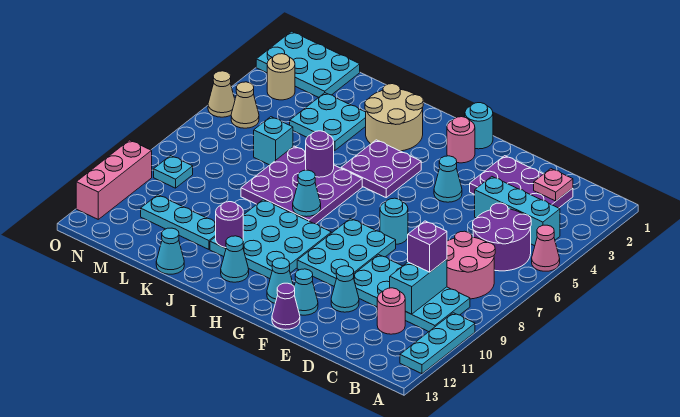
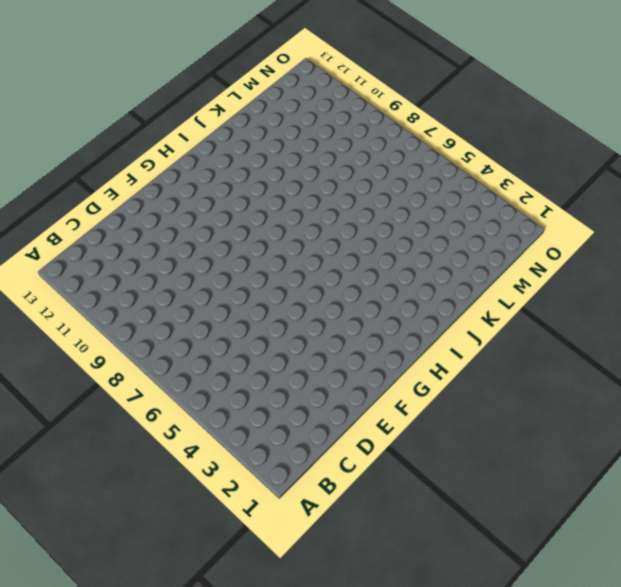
none -> pink cone A5 level 1
none -> cyan plate A10:A12 level 1
none -> cyan brick B4:D4 level 1
none -> purple round brick B5:C6 level 1

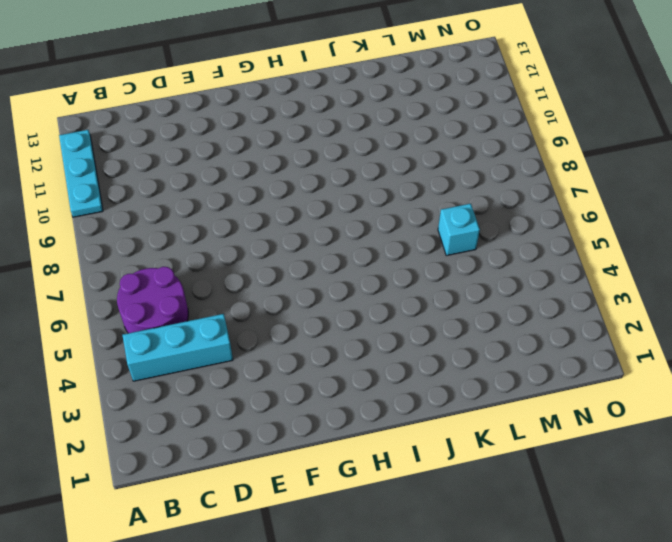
none -> pink cone A5 level 1
none -> pink round brick B7:C8 level 1
none -> cyan plate B9:E10 level 1
none -> purple plate C2:E3 level 1

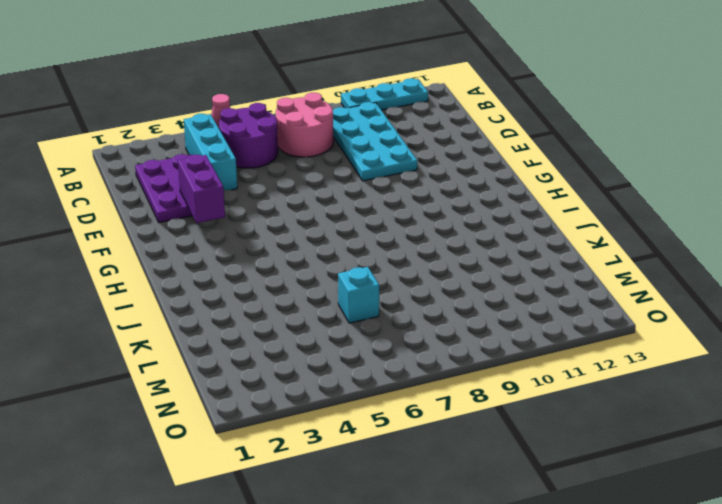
purple brick E3:F3 level 2 -> none
none -> pink round brick C11 level 1
none -> cyan cone E11 level 1
none -> cyan cone F4 level 1
none -> cyan round brick F7 level 1

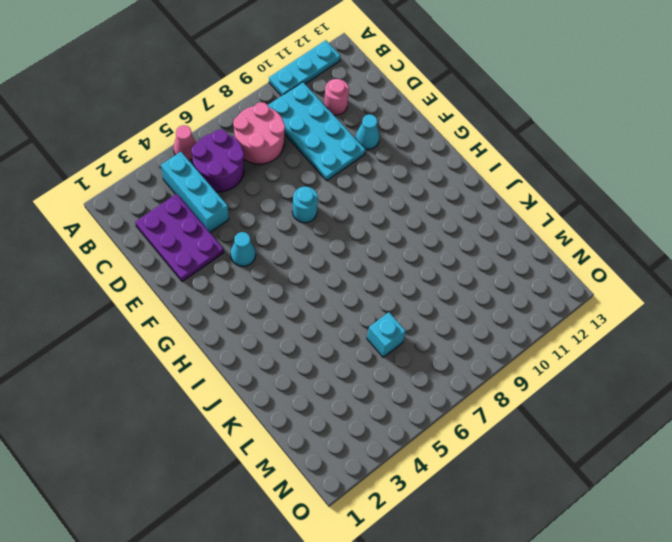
none -> cyan plate F8:G10 level 1
none -> cyan cone F12 level 1
none -> purple cone F13 level 1
none -> cyan round brick G1 level 1

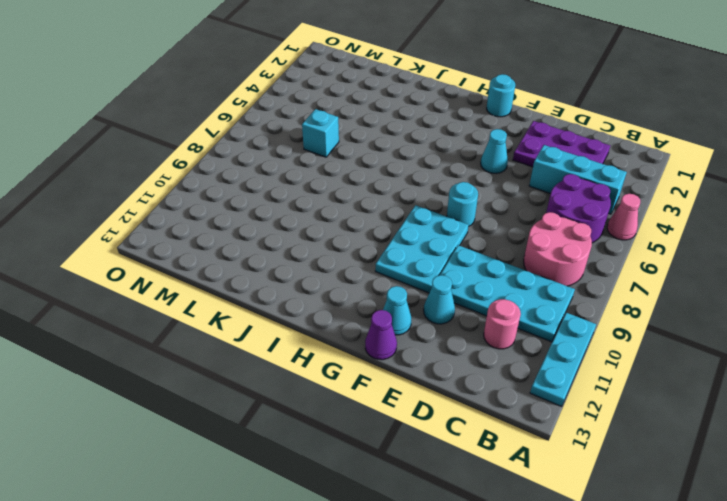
none -> pink round brick G2 level 1
none -> cyan cone G12 level 1
none -> purple plate H4:I5 level 1
none -> cyan plate H9:J11 level 1

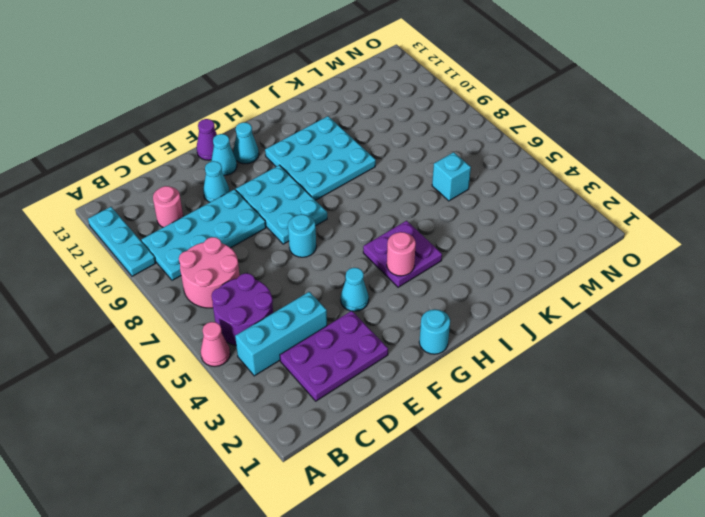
pink round brick H4 level 2 -> pink round brick G2 level 1
none -> tan round brick I2:J3 level 1
none -> purple plate I6:K8 level 1
none -> cyan cone I12 level 1
none -> cyan plate K3:L4 level 1

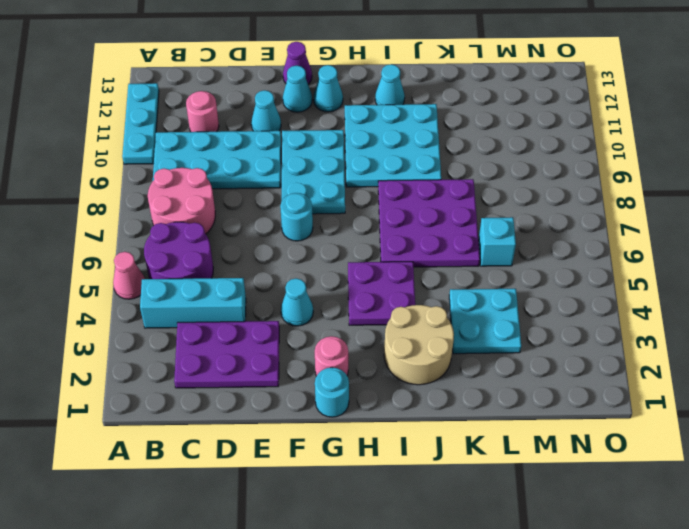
none -> cyan plate K11:M11 level 1
none -> cyan cone K13 level 1
none -> cyan plate M1:O2 level 1
none -> tan round brick N3 level 1

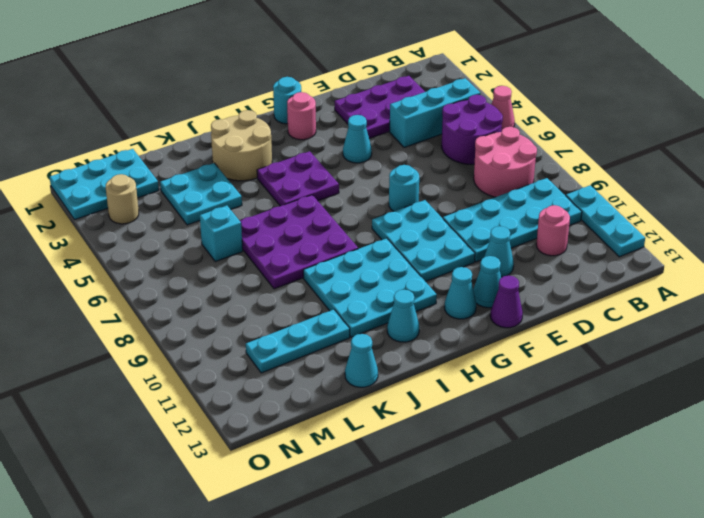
none -> tan cone N5 level 1
none -> cyan plate N9 level 1
none -> tan cone O5 level 1
none -> pink brick O10:O12 level 1

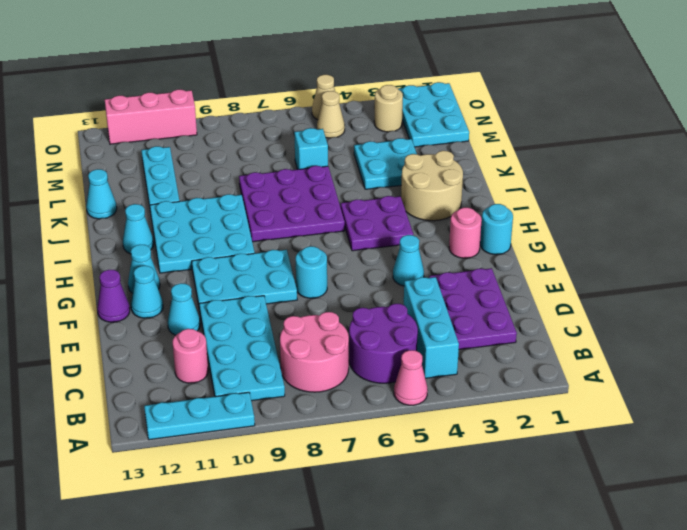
none -> cyan plate N9 level 1
none -> pink plate C2 level 2
none -> cyan brick C9:C10 level 2
none -> cyan cone I8 level 2

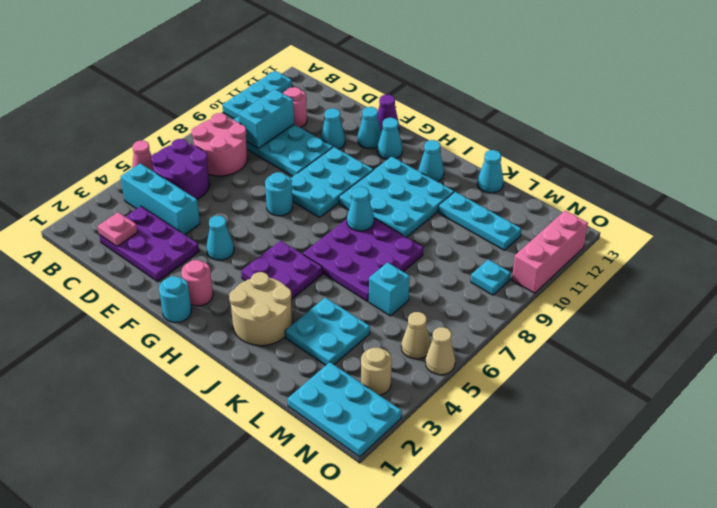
none -> purple round brick J6 level 2
none -> purple round brick J11 level 2
none -> purple brick C9 level 3

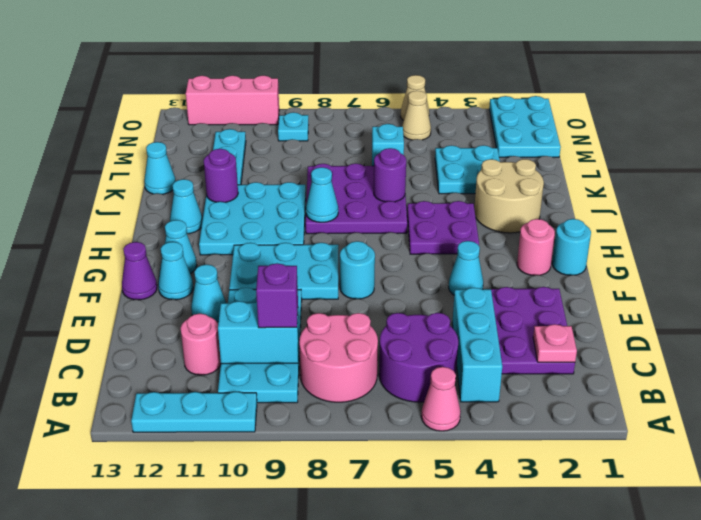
none -> tan round brick N3 level 1

